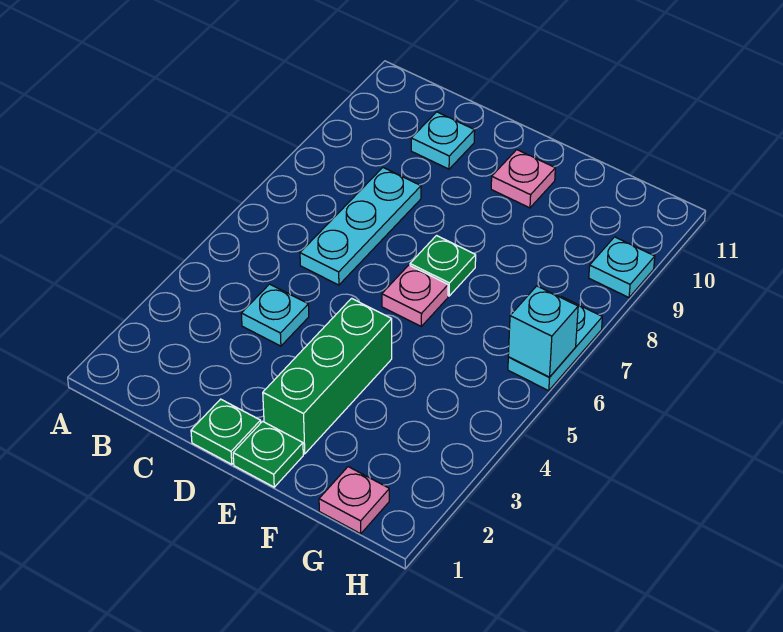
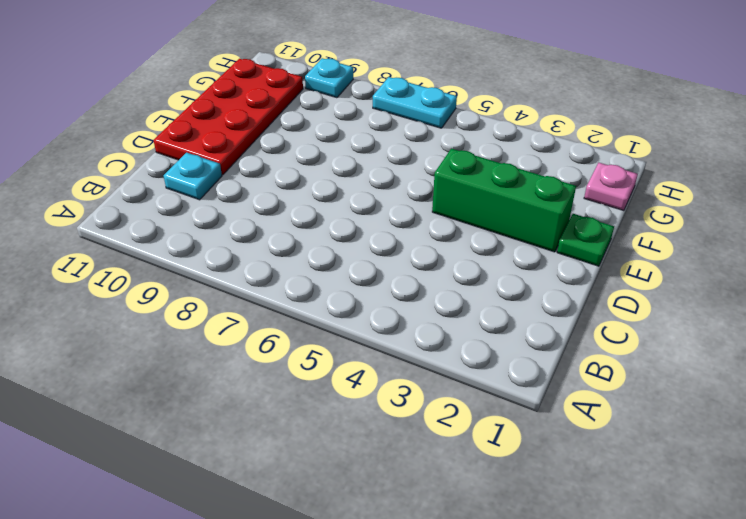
red plate D10:G11 level 1 -> pink plate E10 level 1
none -> cyan plate C4 level 1
none -> cyan plate C6:C8 level 1
none -> green plate D1 level 1

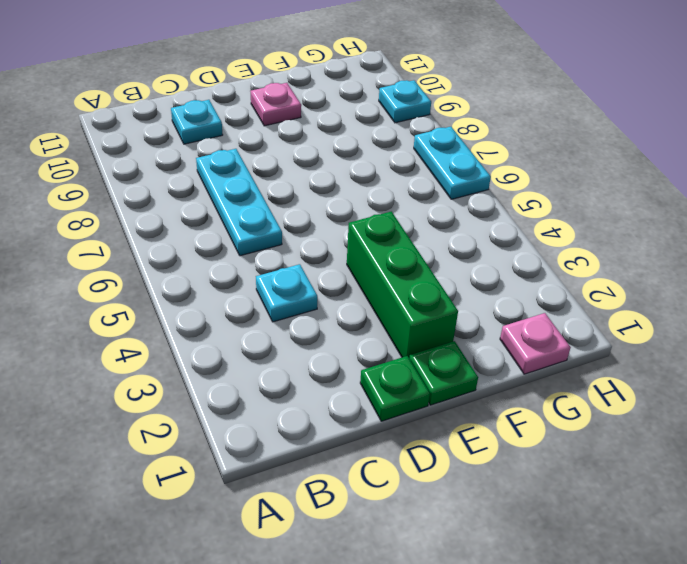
none -> pink plate E6 level 1
none -> green plate E7 level 1
none -> cyan brick H6 level 2

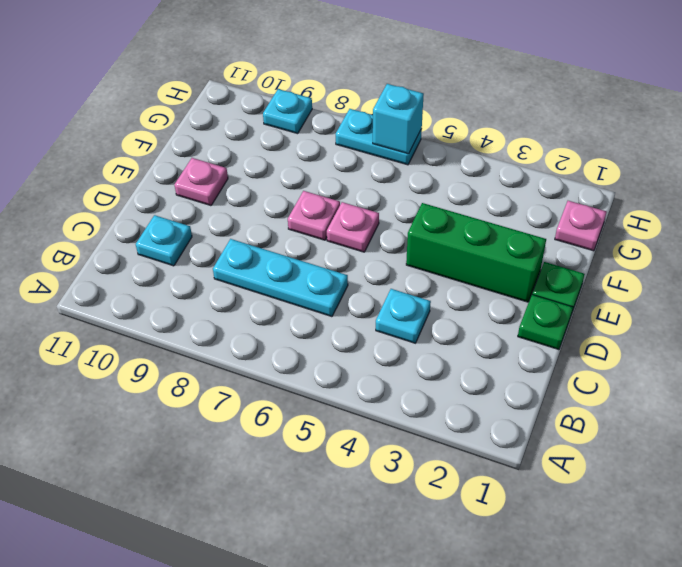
pink plate E7 level 1 -> green plate E7 level 1

